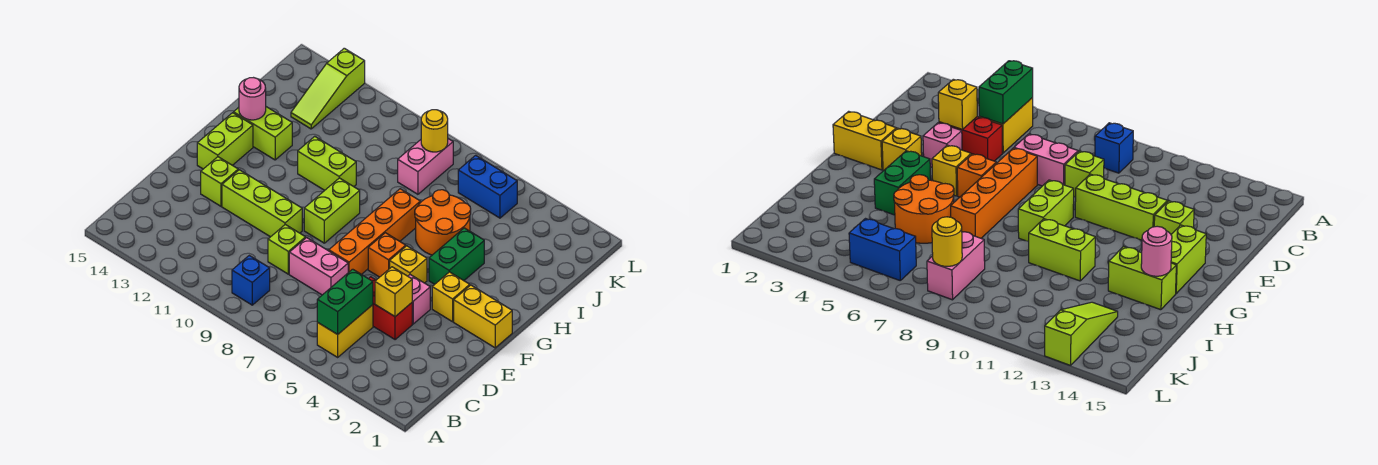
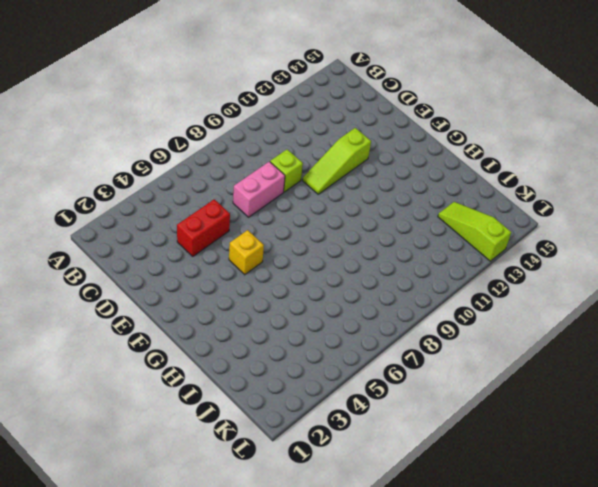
lime slope E10:E12 level 1 top 12 -> lime brick E10:E12 level 1
none -> yellow brick B5:C5 level 1
none -> blue brick B9 level 1
none -> pink brick E4 level 1

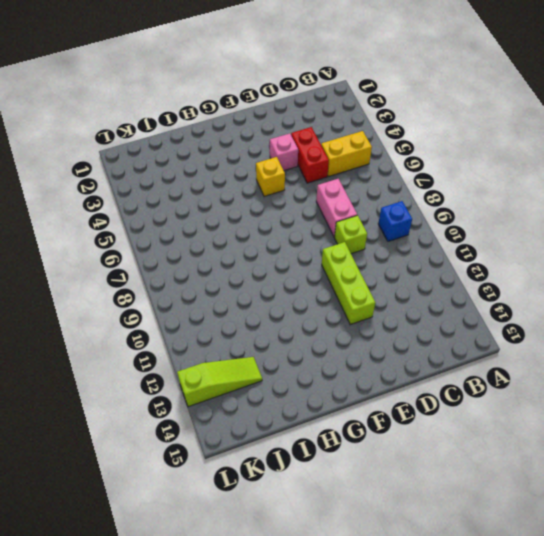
none -> orange brick E7:H7 level 1
none -> lime brick E13 level 1
none -> yellow brick F1:F2 level 1

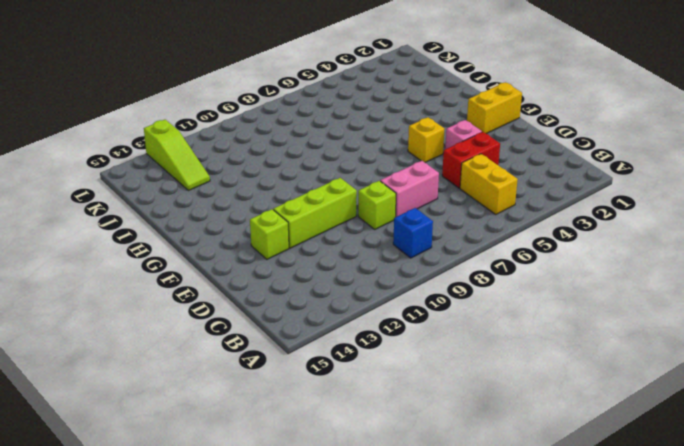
none -> orange brick E7:H7 level 1
none -> yellow brick F3 level 1
none -> orange brick F6 level 1

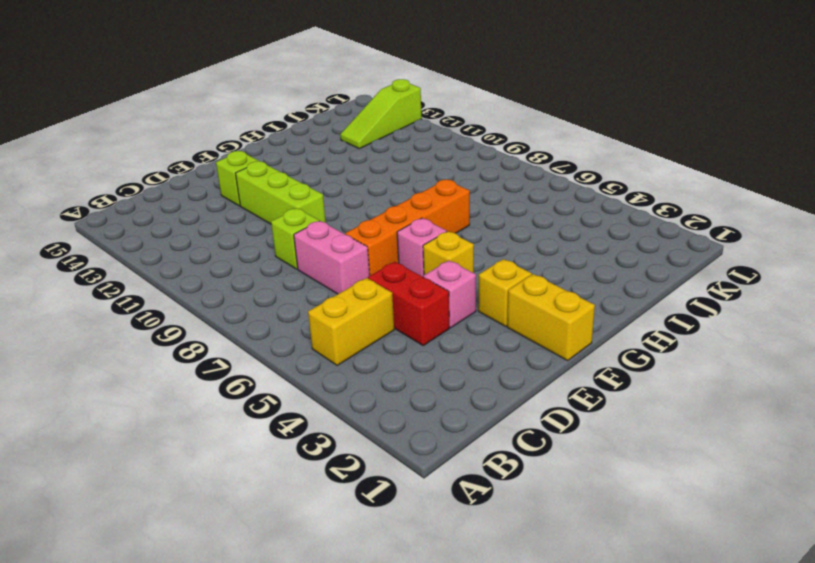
pink brick F6 level 1 -> orange brick F6 level 1
none -> blue brick B9 level 1
none -> lime brick F9:G9 level 1
none -> lime brick F14:G14 level 1

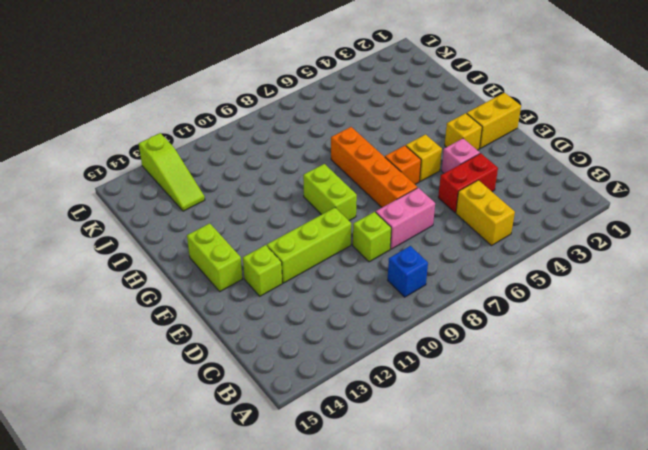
none -> green brick G4:H4 level 1
none -> orange round brick H5:I6 level 1
none -> lime brick H10:H11 level 1

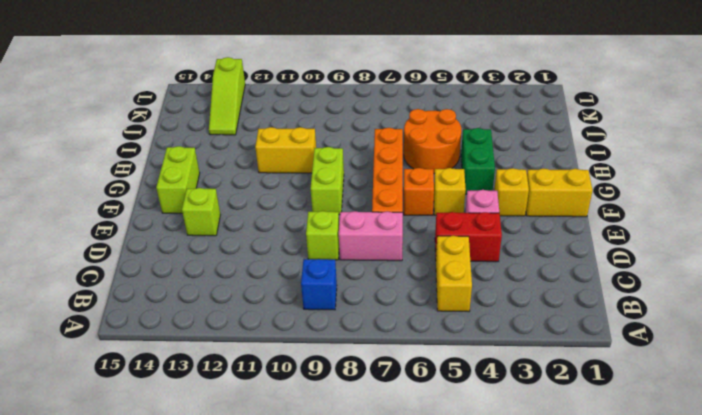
yellow brick H10:H11 level 1 -> lime brick H10:H11 level 1
none -> lime brick E10:E12 level 1
none -> lime brick H13:H14 level 1
none -> pink brick J8:K8 level 1

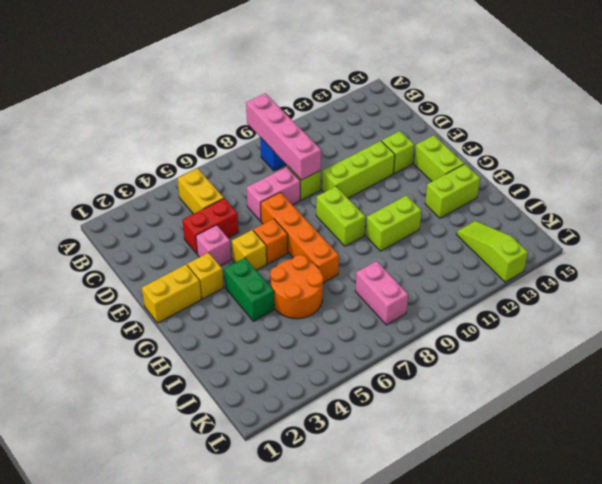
pink brick A9:D9 level 2 -> none
none -> blue brick K5:K6 level 1
none -> green brick B5:C5 level 2
none -> yellow brick D4 level 2

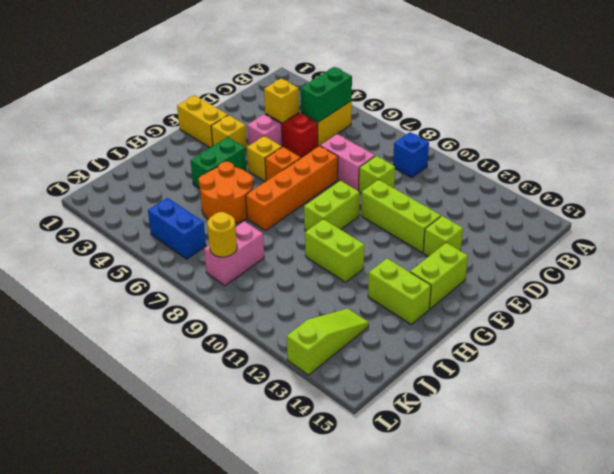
none -> pink round brick H14 level 2

